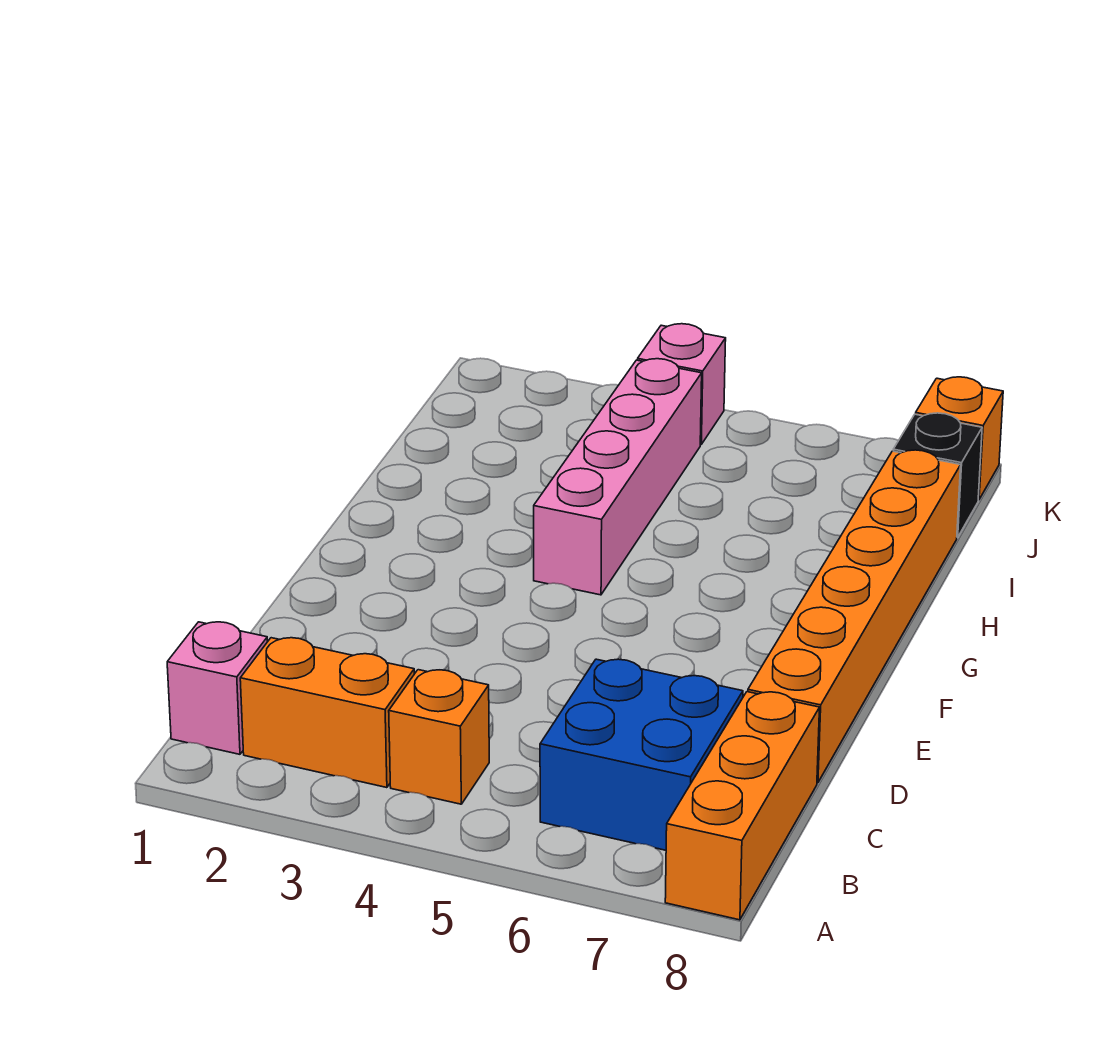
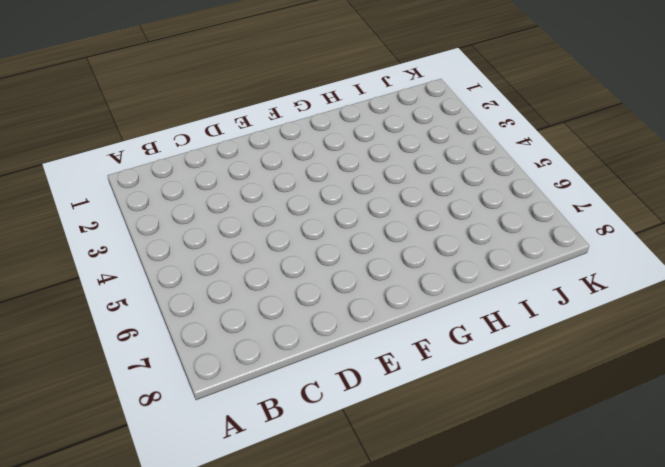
none -> orange brick A8:C8 level 1
none -> pink brick B1 level 1

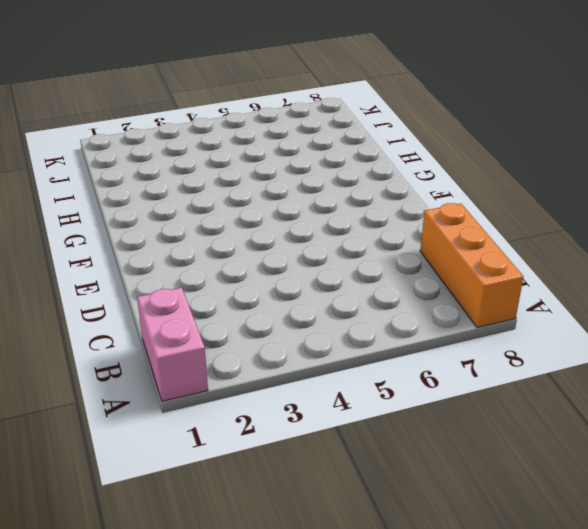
pink brick A1:B1 level 1 -> pink brick B1 level 1
none -> orange brick B2:B3 level 1
none -> orange brick B4 level 1

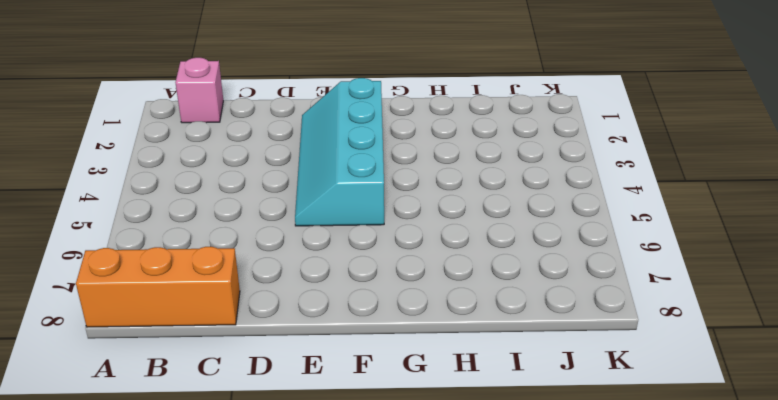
cyan slope E2:F5 level 1 top F -> none
none -> orange brick B2:B3 level 1
none -> orange brick B4 level 1

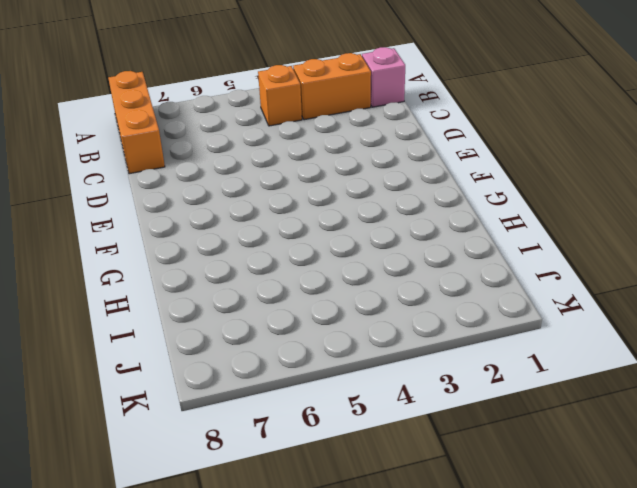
none -> blue brick B6:C7 level 1
none -> orange brick D8:I8 level 1

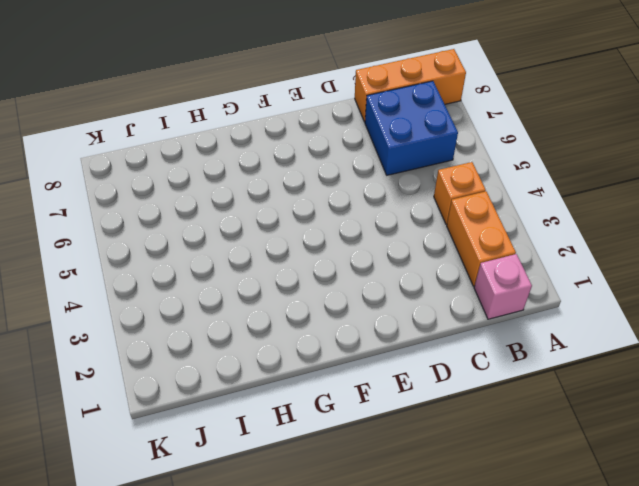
none -> orange brick D8:I8 level 1
none -> pink brick G4:J4 level 1

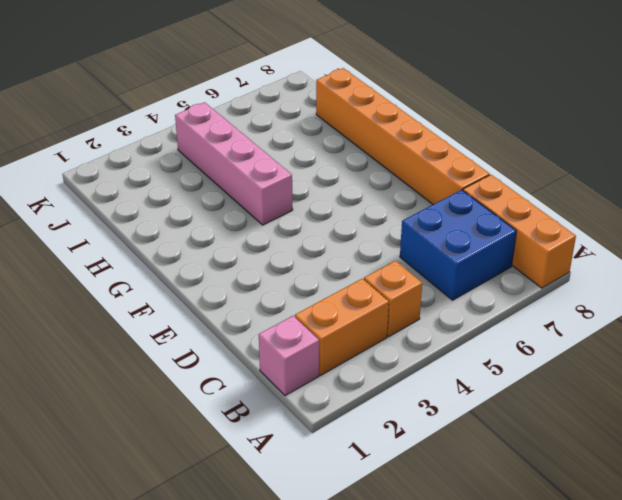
none -> black brick J8 level 1
none -> pink brick K4 level 1

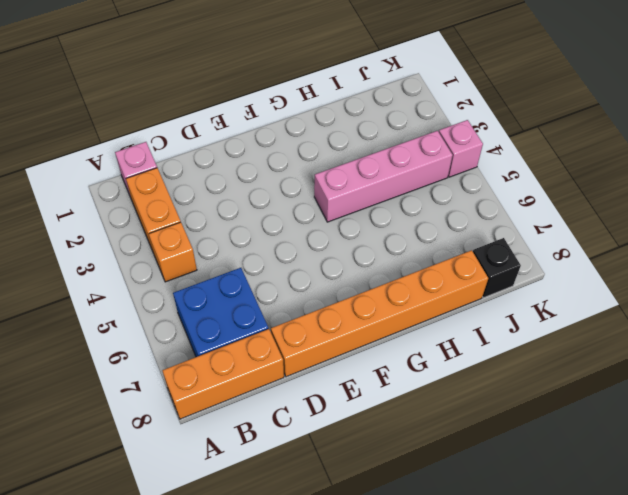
none -> orange brick K8 level 1

